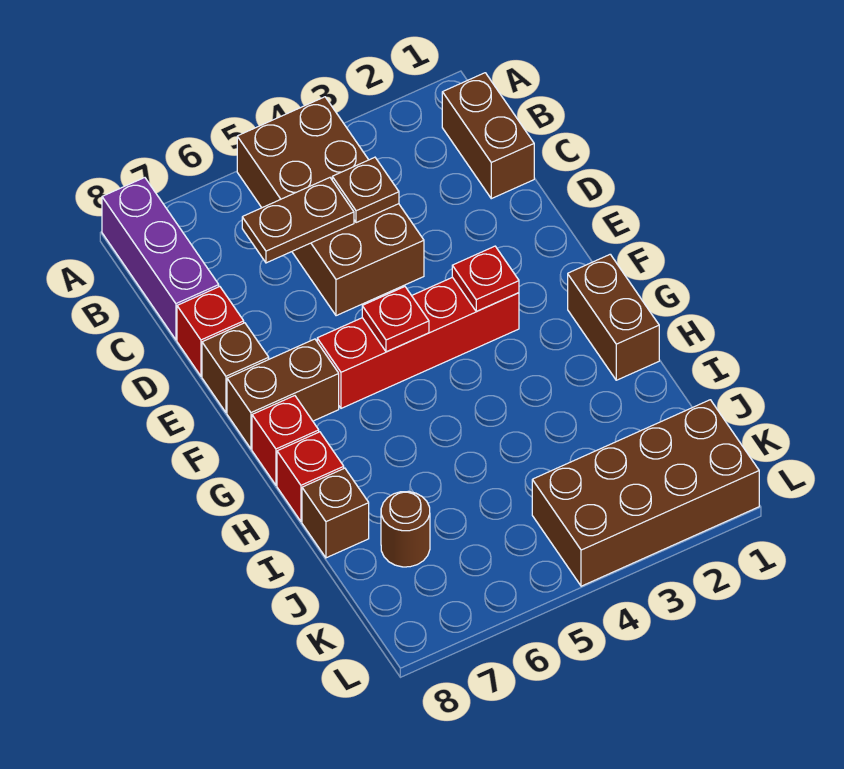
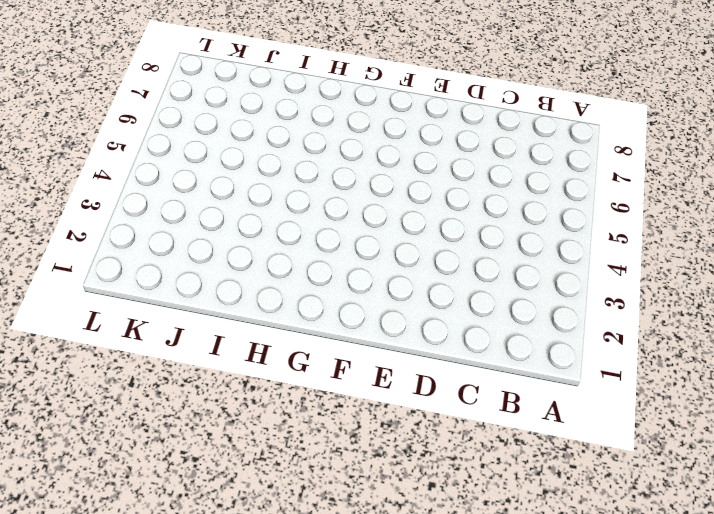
none -> brown brick A4:D5 level 1
none -> purple brick A8:C8 level 1
none -> brown brick B1:C1 level 1

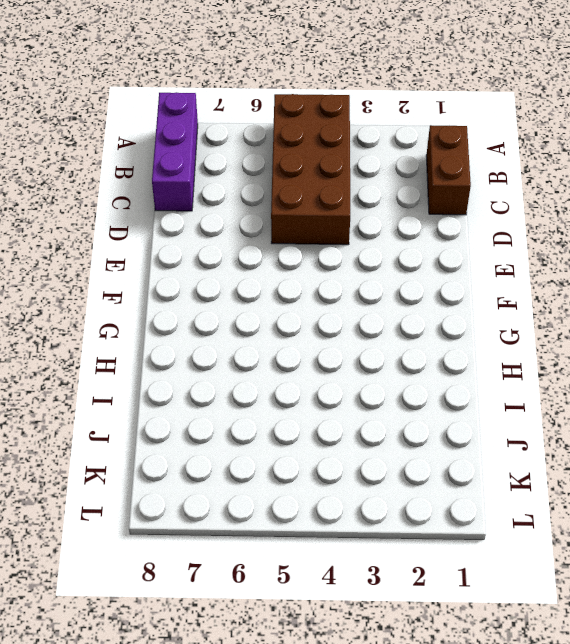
none -> red brick D8 level 1
none -> brown brick E8 level 1
none -> red brick F3:F6 level 1

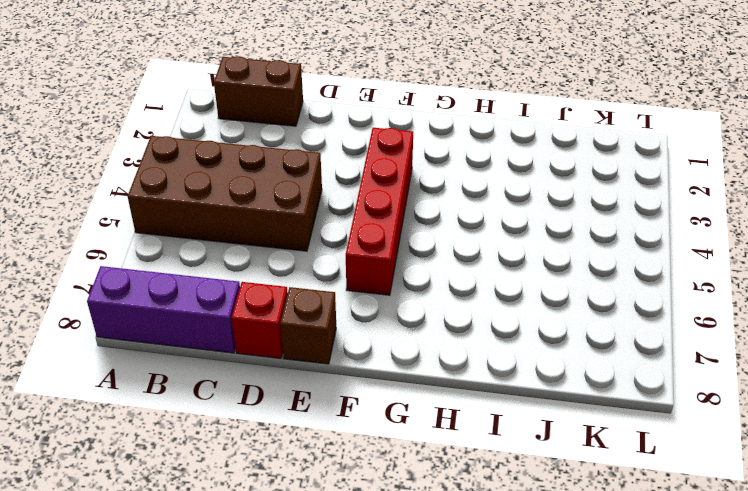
none -> brown brick F7:F8 level 1
none -> brown brick G1:H1 level 1
none -> red brick G8 level 1

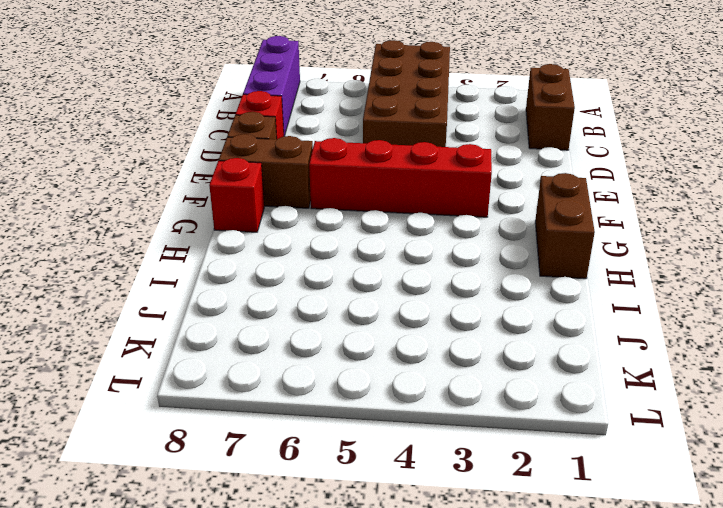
none -> red brick H8 level 1
none -> brown brick I8 level 1
none -> brown round brick J7 level 1

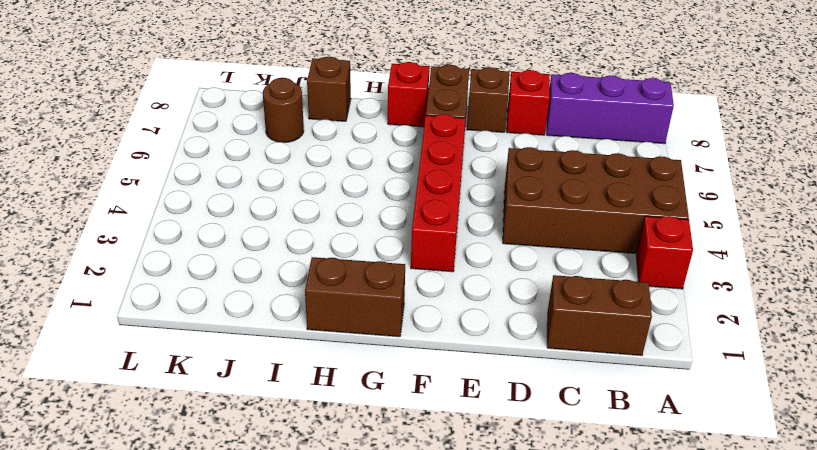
red brick A3 level 1 -> red brick H8 level 1
none -> brown brick K1:L4 level 1
none -> brown plate C4 level 2
none -> brown plate C5:C6 level 2

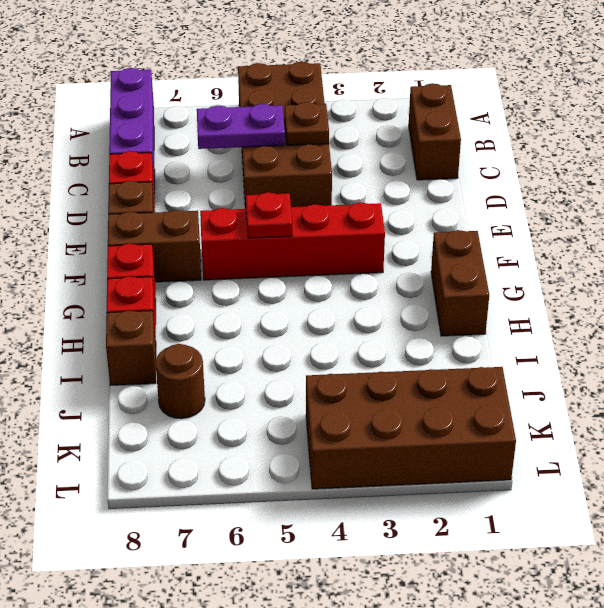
purple plate C5:C6 level 2 -> brown plate C5:C6 level 2
none -> red plate F3 level 2

